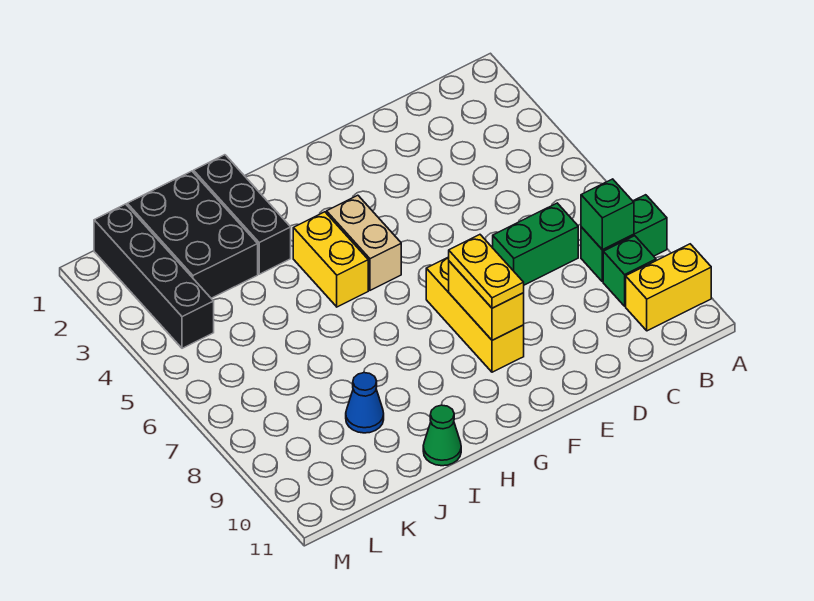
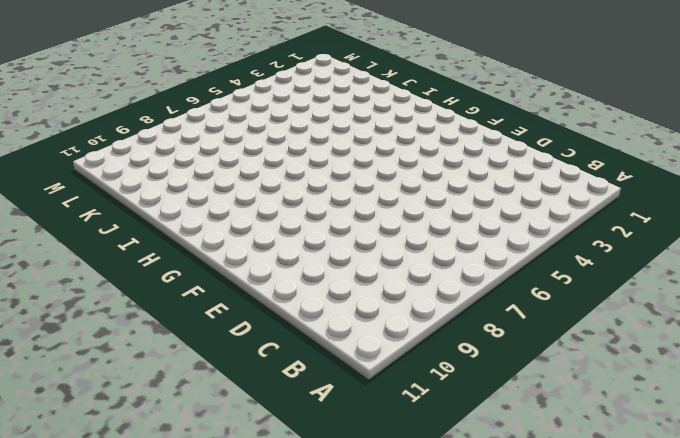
none -> green brick A8:B8 level 1
none -> yellow brick A10:B10 level 1
none -> green brick B9 level 1

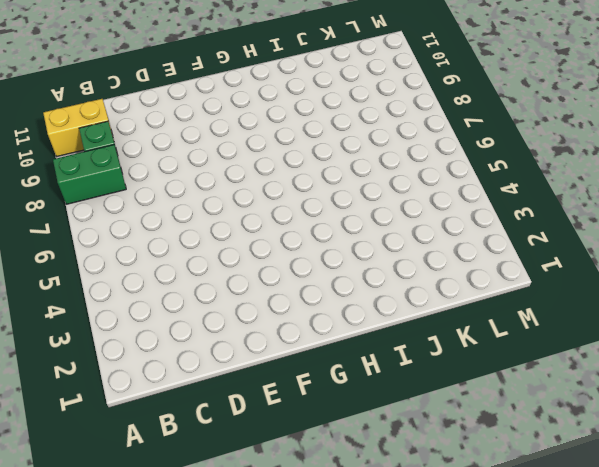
none -> green brick C7:D7 level 1
none -> yellow brick F7:F9 level 1
none -> tan brick G4:G5 level 1

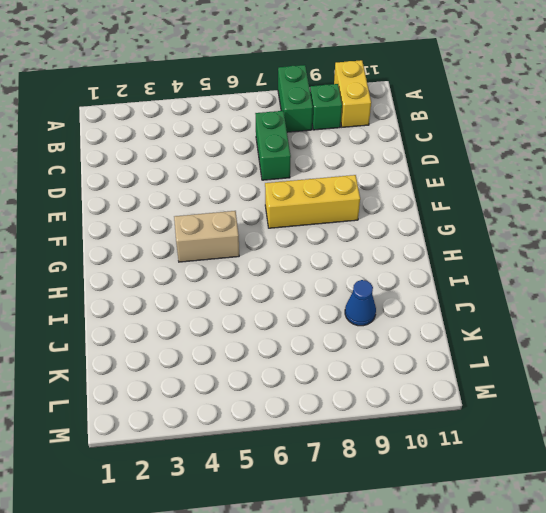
none -> yellow brick H4:H5 level 1
none -> black brick I1:I3 level 1
none -> green cone I11 level 1

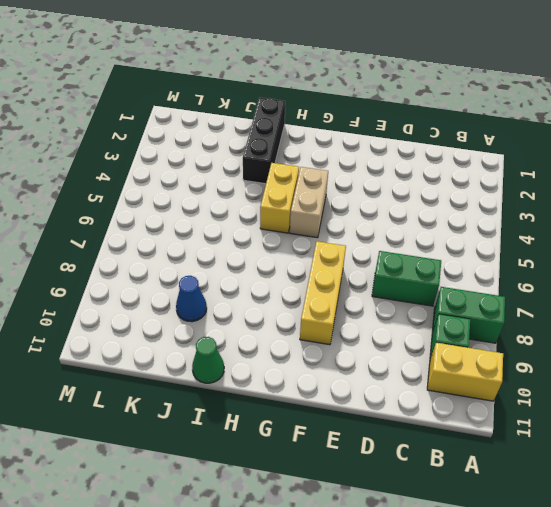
none -> black brick J1:K3 level 1
none -> black brick L1:L4 level 1
none -> green brick B8 level 2

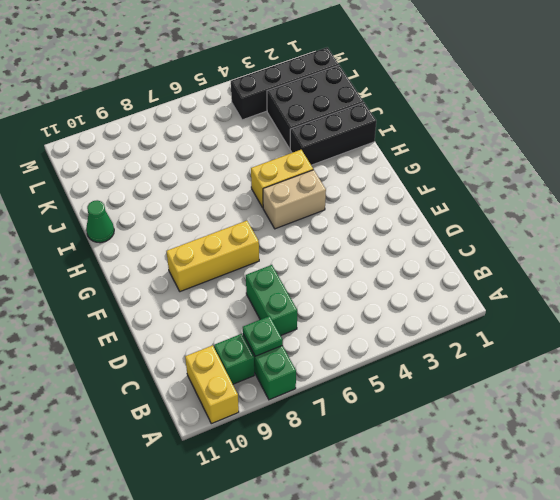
green plate B8 level 2 -> green brick B8 level 2
none -> blue cone J9 level 1
none -> yellow brick F8:F9 level 2
none -> yellow plate F8:F9 level 3

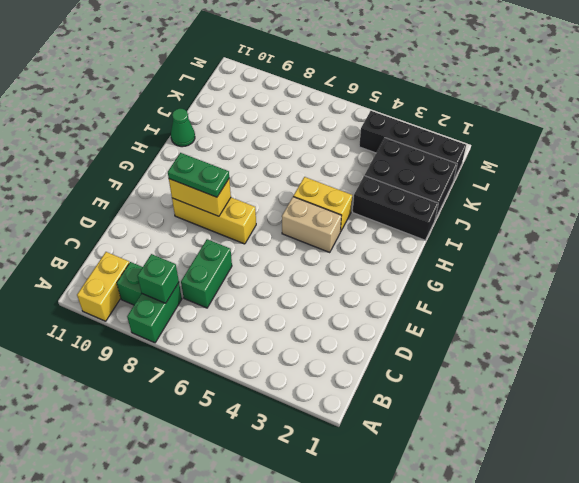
green plate F8:F9 level 3 -> yellow plate F8:F9 level 3
none -> blue cone J9 level 1

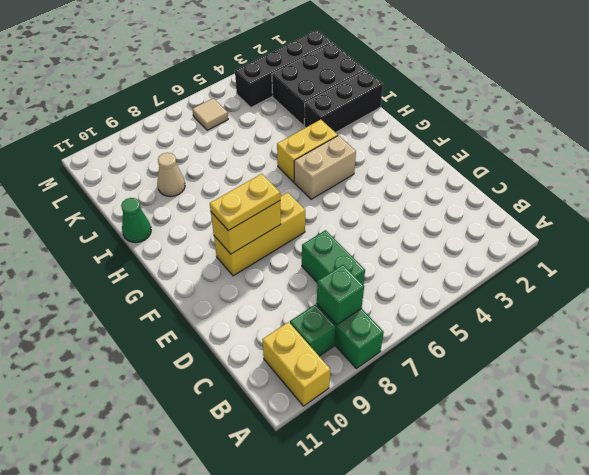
tan cone J9 level 1 -> blue cone J9 level 1
tan tile L6 level 1 -> none

